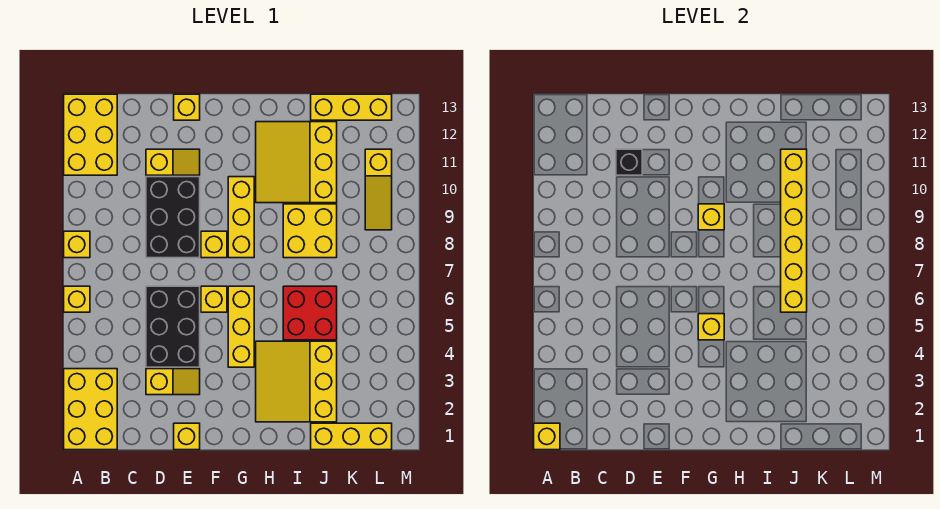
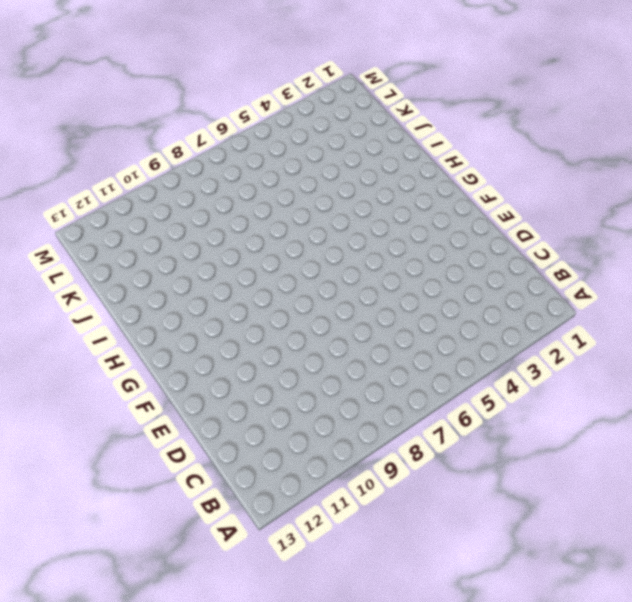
none -> yellow brick A1:B3 level 1
none -> yellow brick A6 level 1
none -> yellow brick A8 level 1

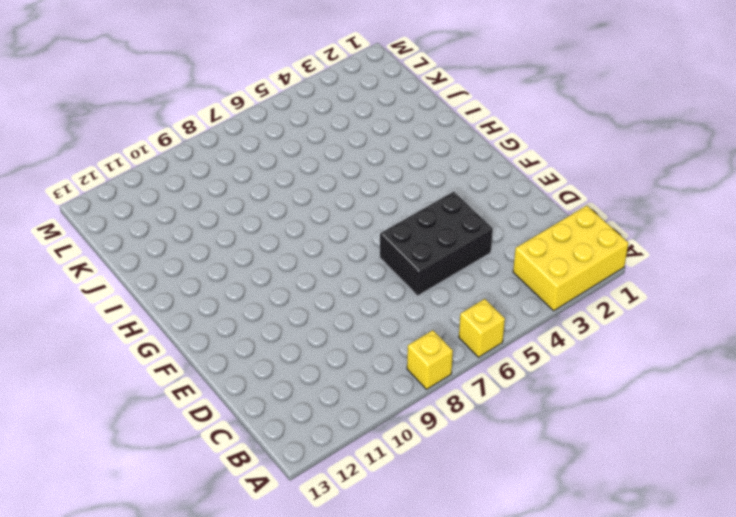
none -> yellow brick A11:B13 level 1
none -> yellow slope D3:E3 level 1 top D
none -> black brick D8:E10 level 1

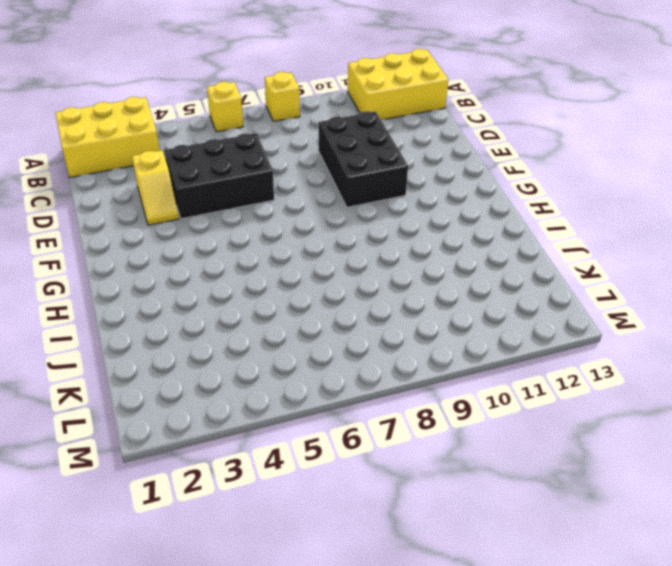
black brick D9:F10 level 1 -> black brick D8:E10 level 1
none -> yellow slope D11:E11 level 1 top D
none -> yellow brick E1 level 1
none -> yellow brick E13 level 1

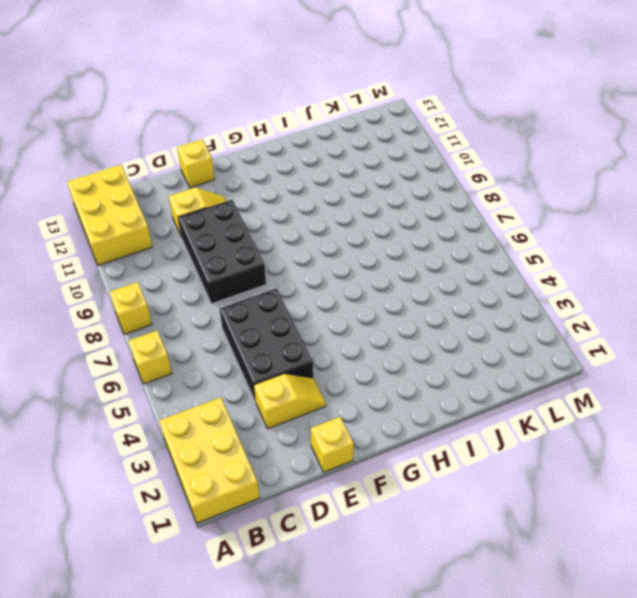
none -> yellow brick F6 level 1
none -> yellow brick F8 level 1
none -> yellow brick G4:G6 level 1

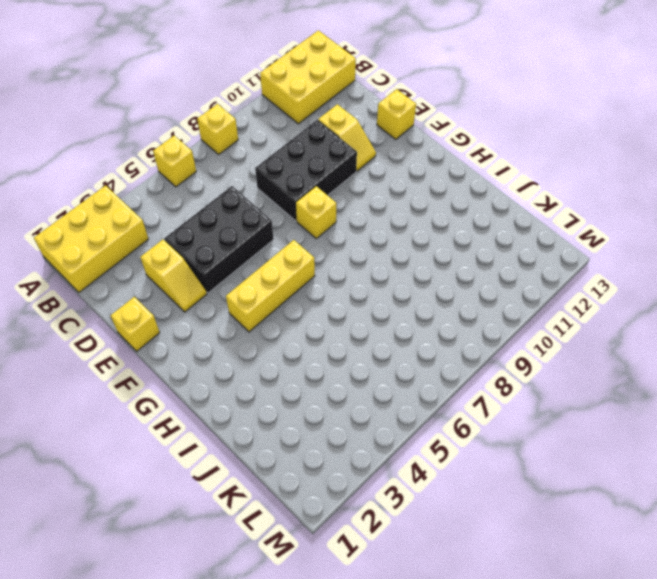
none -> yellow brick F6 level 1
none -> yellow brick G8:G10 level 1
none -> yellow slope H2:J4 level 1 top J

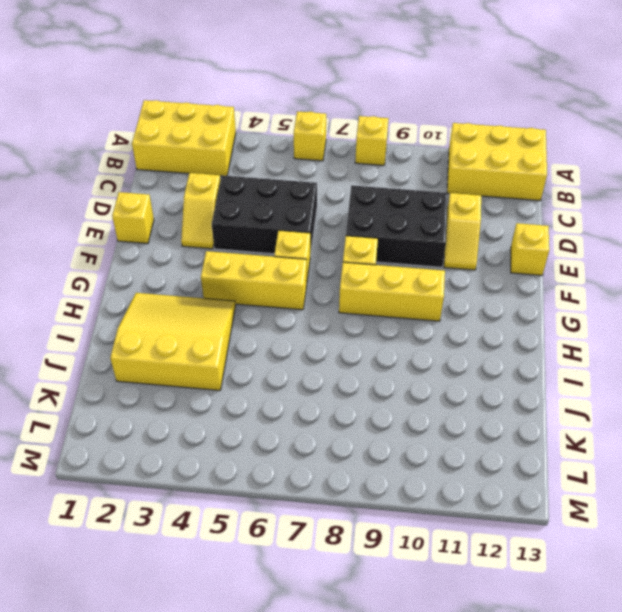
none -> yellow slope H10:J12 level 1 top J
none -> red brick I5:J6 level 1
none -> yellow brick I8:J9 level 1

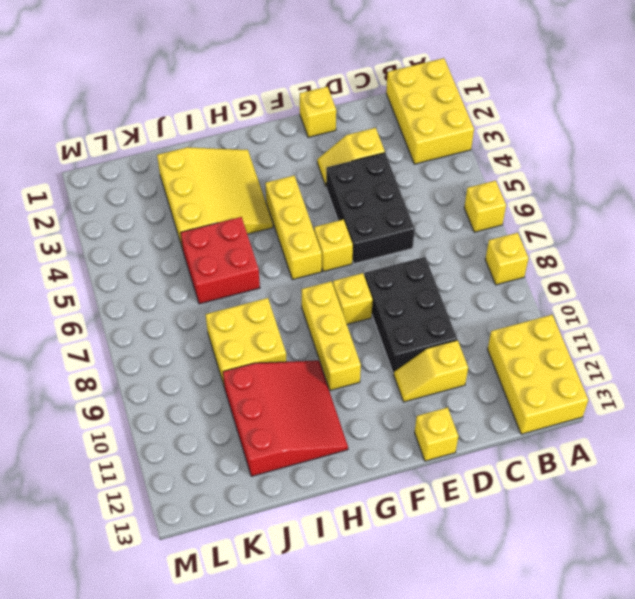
red slope H10:J12 level 1 top J -> yellow slope H10:J12 level 1 top J
none -> yellow brick J1:L1 level 1
none -> yellow brick J13:L13 level 1
none -> yellow slope L9:L11 level 1 top 11

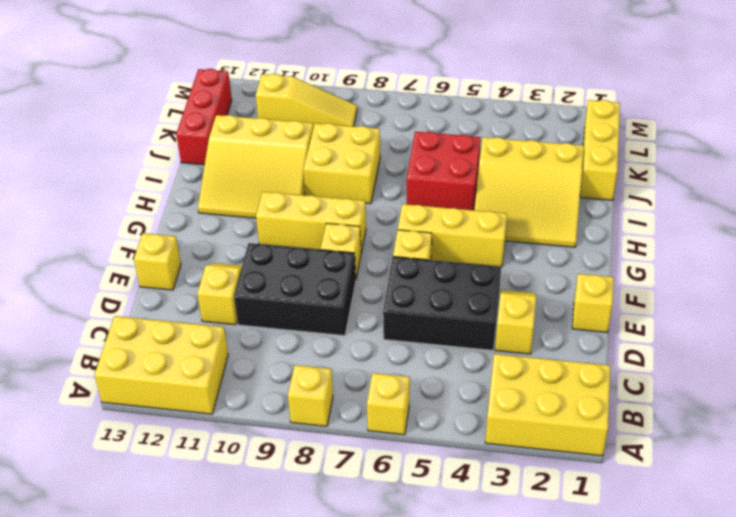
red brick J13:L13 level 1 -> yellow brick J13:L13 level 1
none -> yellow brick A1 level 2
none -> black brick D11 level 2
none -> yellow brick G5 level 2

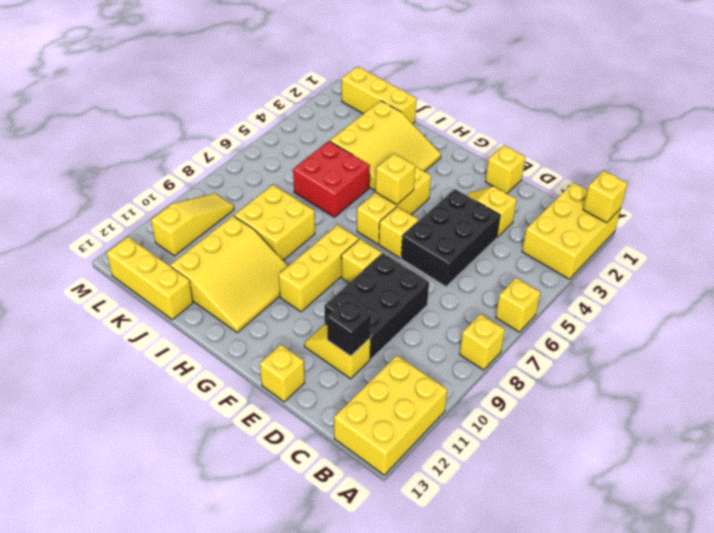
none -> yellow brick G9 level 2
none -> yellow brick J6:J11 level 2

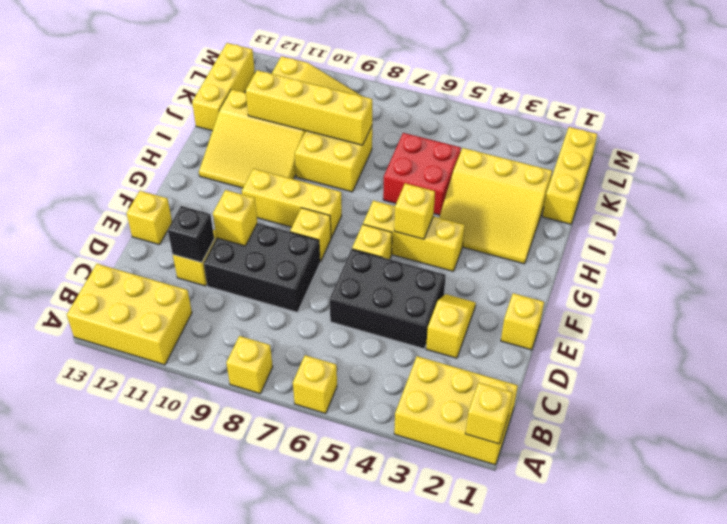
yellow brick E10 level 2 -> yellow brick G9 level 2
yellow brick J8:J11 level 2 -> yellow brick J6:J11 level 2

